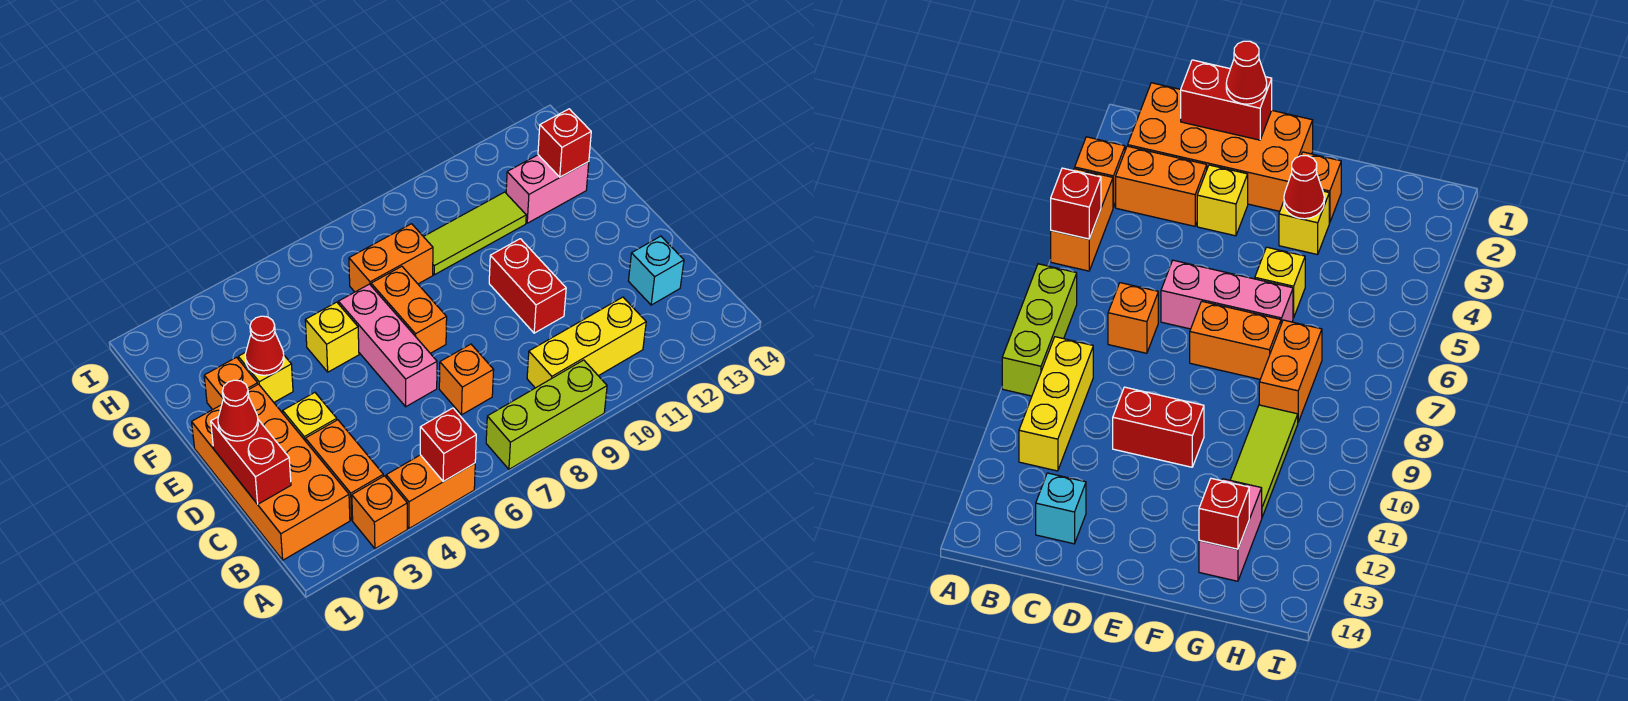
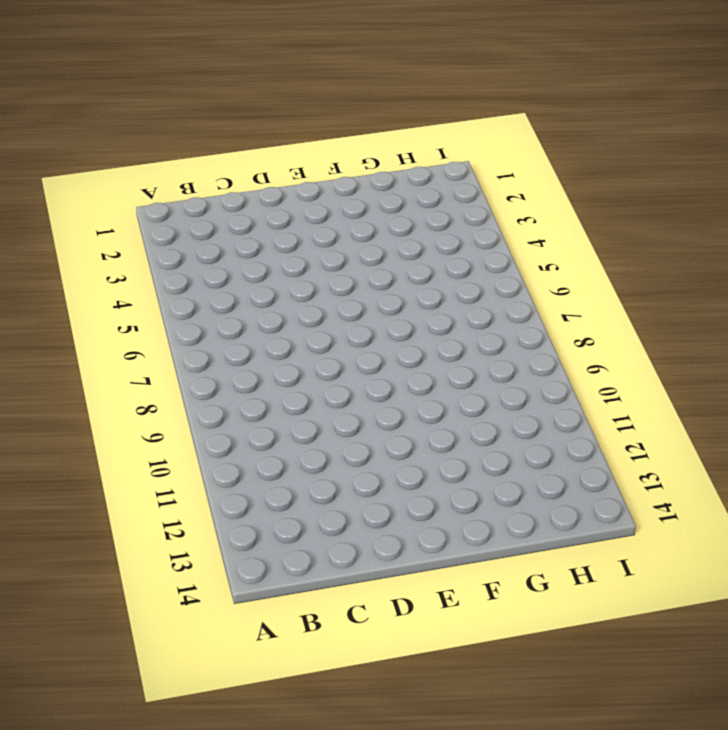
none -> orange brick A3 level 1
none -> orange brick A4:A5 level 1
none -> lime brick A7:A9 level 1

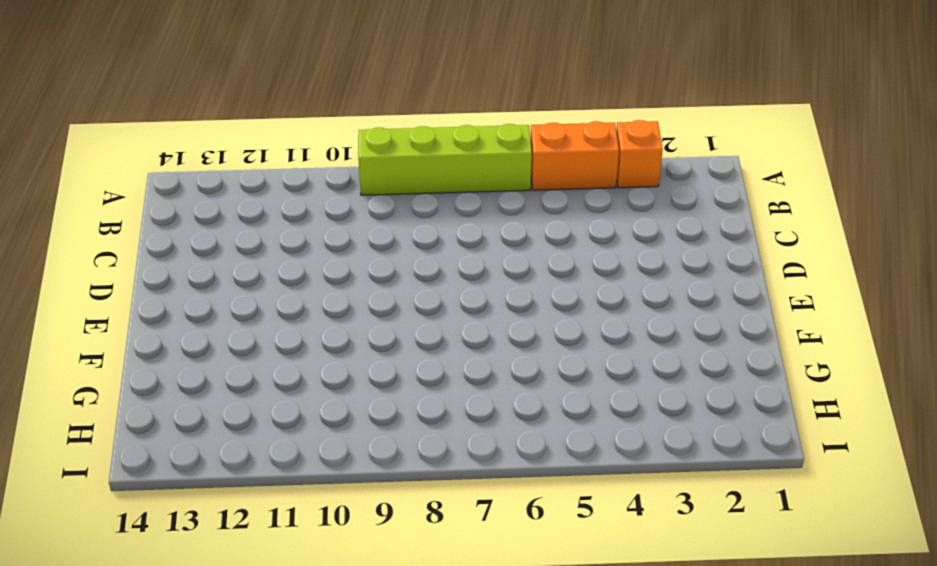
lime brick A6:A9 level 1 -> lime brick A7:A9 level 1
none -> orange brick B1:E2 level 1
none -> orange brick B3:C3 level 1
none -> yellow brick B9:B11 level 1

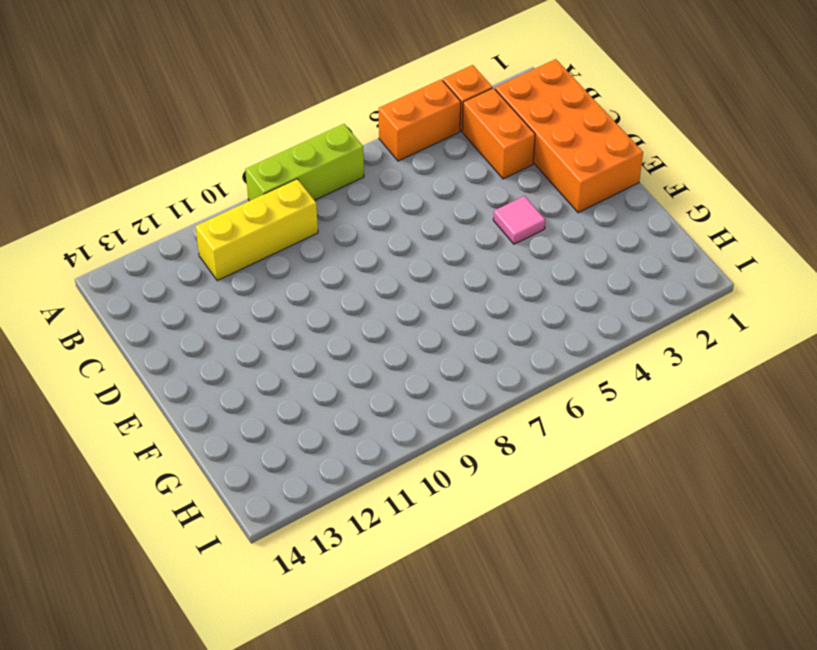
pink tile E4 level 1 -> none
none -> orange brick C7 level 1
none -> cyan brick C13 level 1
none -> yellow brick D3 level 1

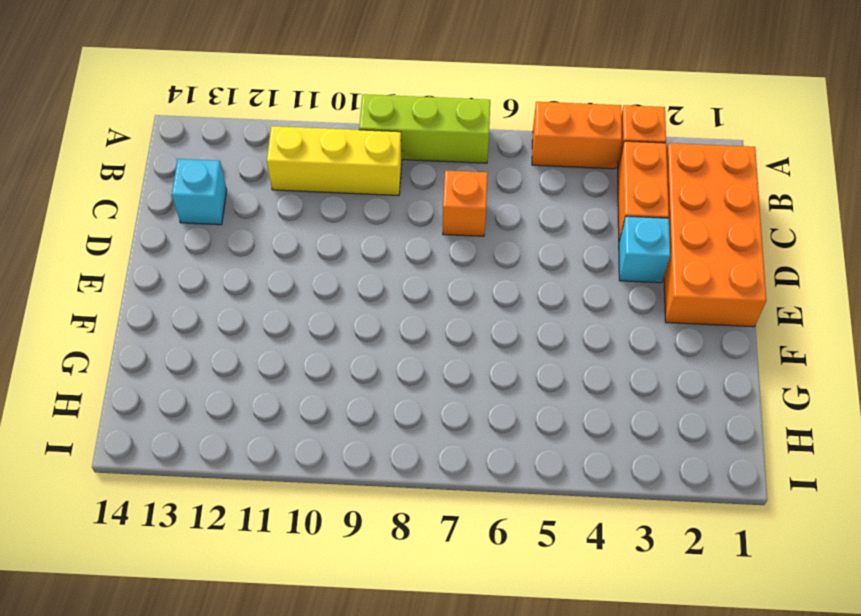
cyan brick D3 level 1 -> yellow brick D3 level 1
none -> pink brick D6:F6 level 1
none -> red brick D10:E10 level 1
none -> orange brick E7:F7 level 1

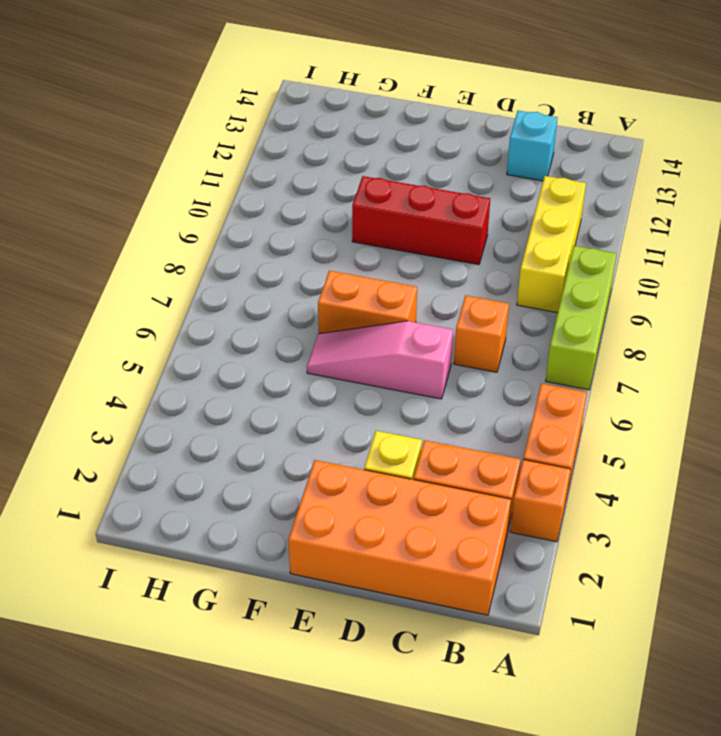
pink slope D6:F6 level 1 top D -> pink brick D6:F6 level 1
red brick D10:F10 level 1 -> red brick D10:E10 level 1
none -> orange brick F2 level 1
none -> yellow brick F3 level 1
none -> yellow brick F5 level 1

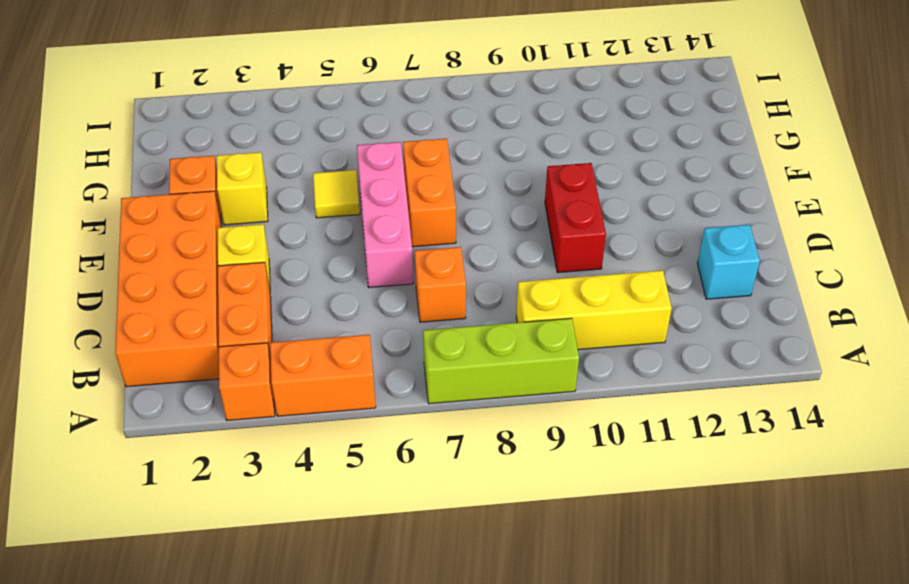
yellow tile F5 level 1 -> yellow brick F5 level 1
none -> orange brick G7:G8 level 1
none -> lime tile G9:G11 level 1
none -> pink brick G12:G13 level 1

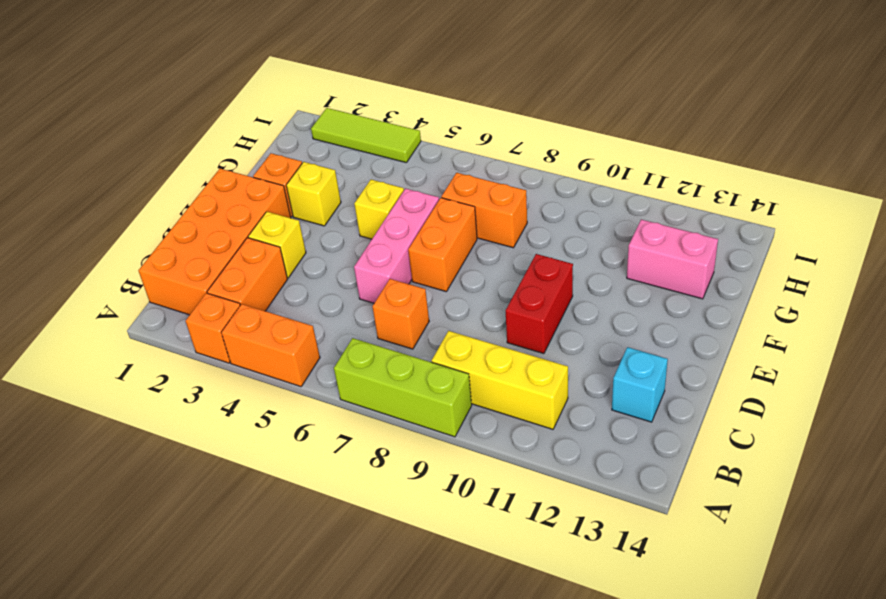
lime tile I2:I4 level 1 -> lime tile G9:G11 level 1
none -> red brick A5 level 2
none -> red brick C1:D1 level 2
none -> red cone F3 level 2

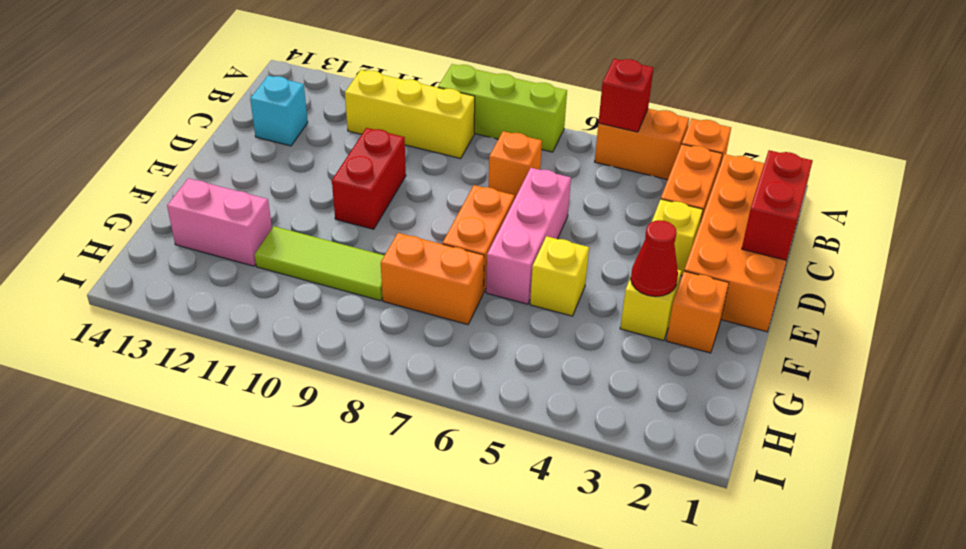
none -> red brick G13 level 2
none -> red cone D1 level 3

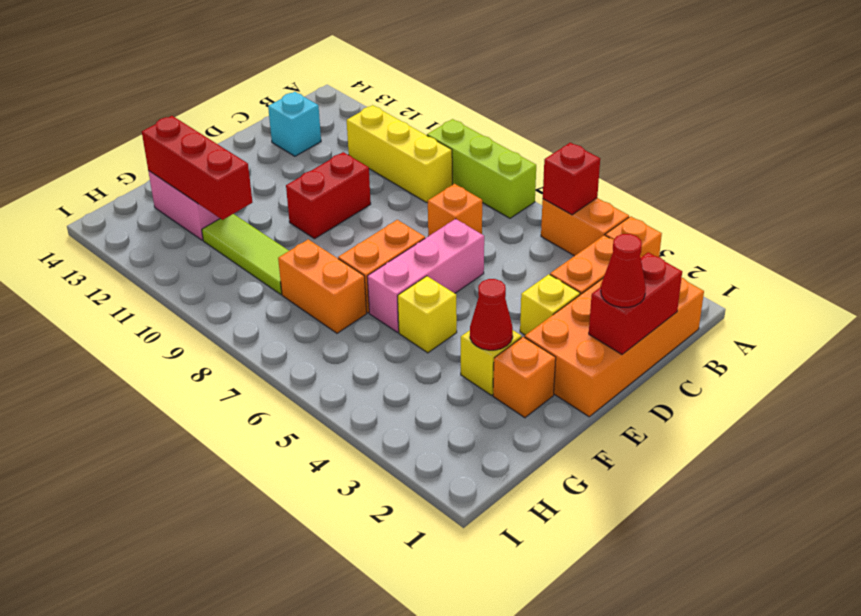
red brick G11:G13 level 2 -> red brick G13 level 2

